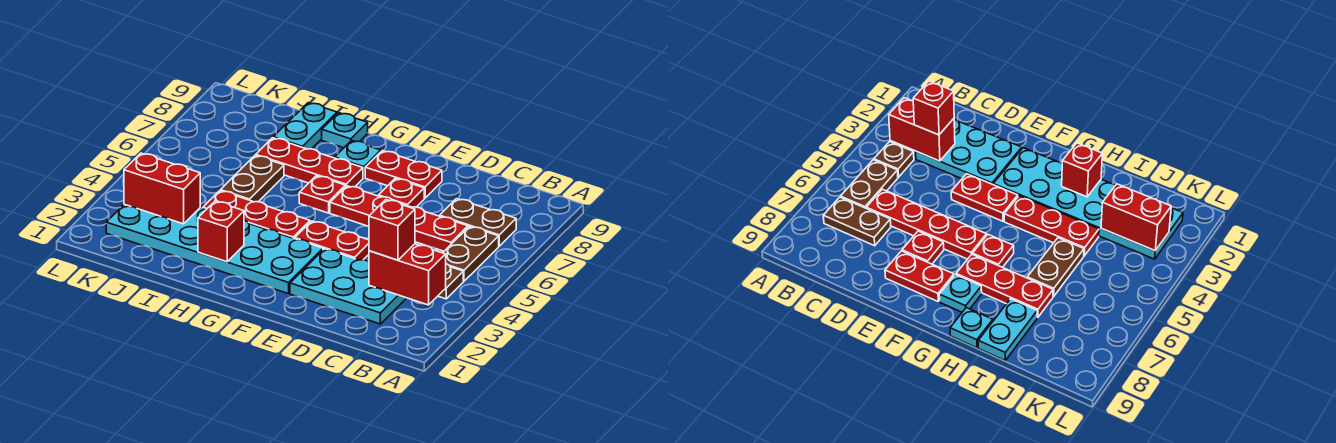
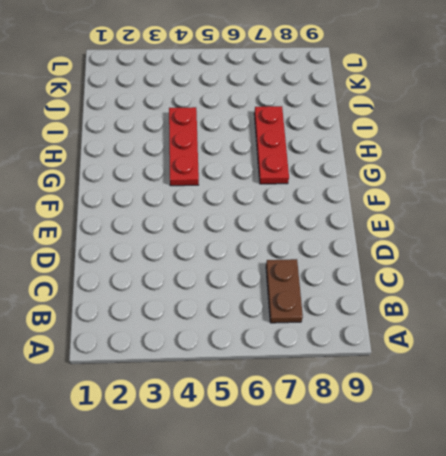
none -> brown plate B4 level 1
none -> brown plate B5:B6 level 1
none -> cyan plate C2:E3 level 1

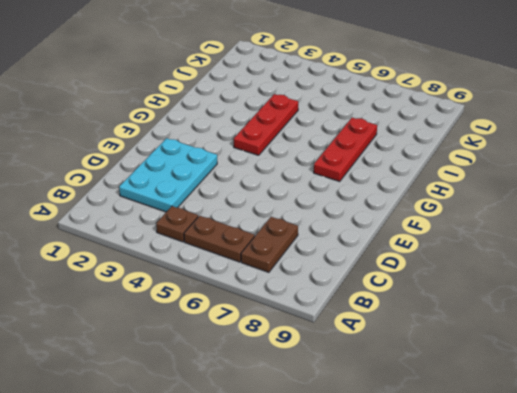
none -> red plate C6:F6 level 1
none -> red plate E4:F4 level 1
none -> red plate E7 level 1

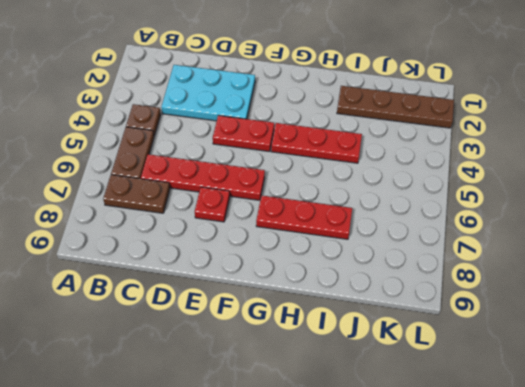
brown plate I2:L2 level 1 -> cyan plate F2:K3 level 1
none -> red plate E8:F8 level 1
none -> red plate G6 level 1
none -> cyan plate G8 level 1

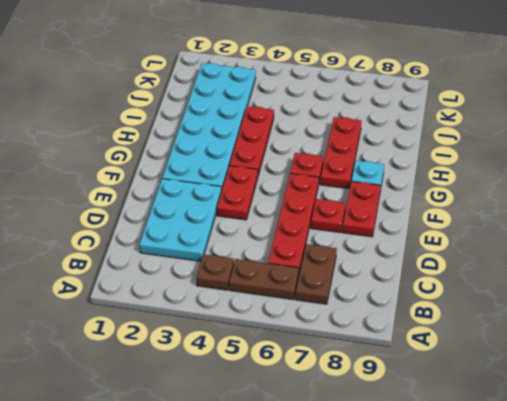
none -> cyan plate H9 level 1
none -> brown plate I5:I6 level 1
none -> cyan plate I8:I9 level 1

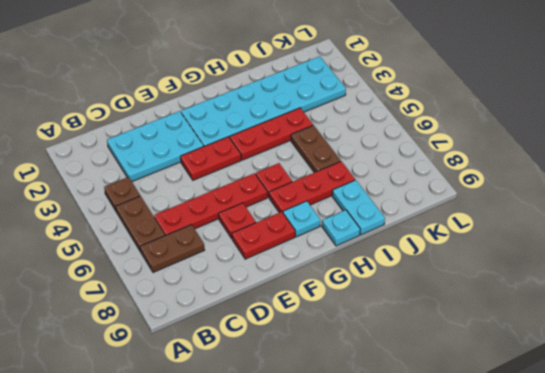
none -> red brick B3:C3 level 2
none -> red brick H2 level 2
none -> red brick J3:K3 level 2

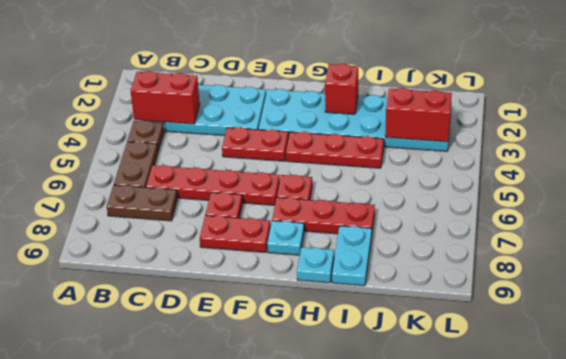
none -> brown plate I5:I6 level 1
none -> red brick C3 level 3

